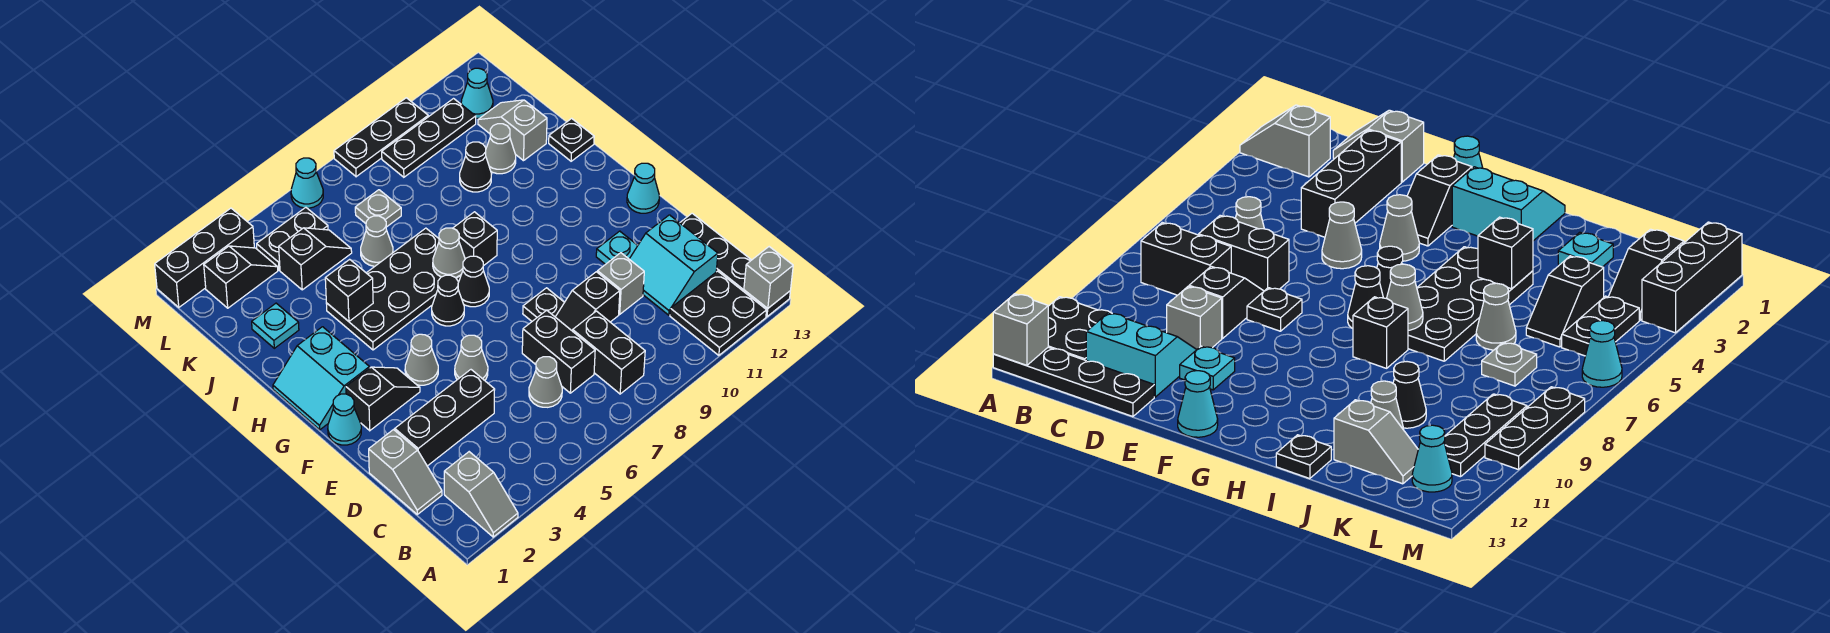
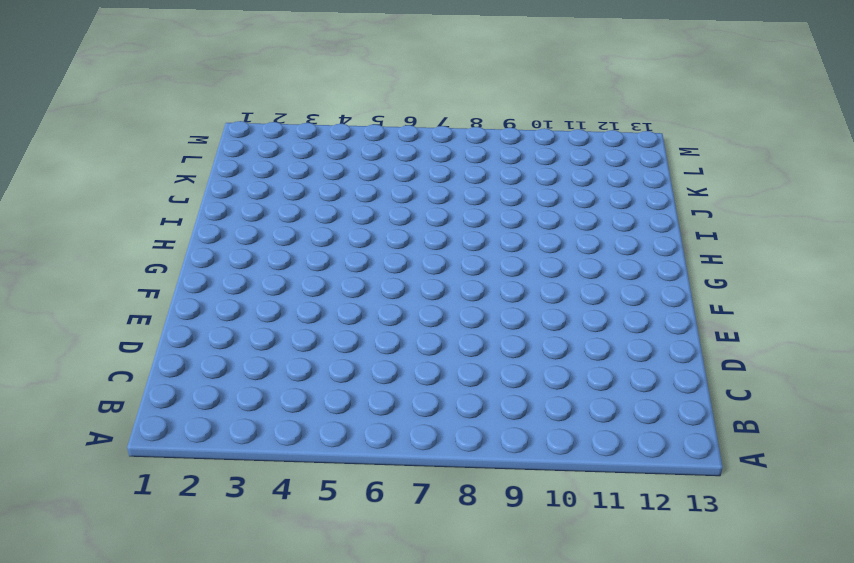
none -> grey slope A2:B2 level 1 top B
none -> black plate A11:B12 level 1
none -> black plate A13:D13 level 1
none -> black brick B8:C8 level 1

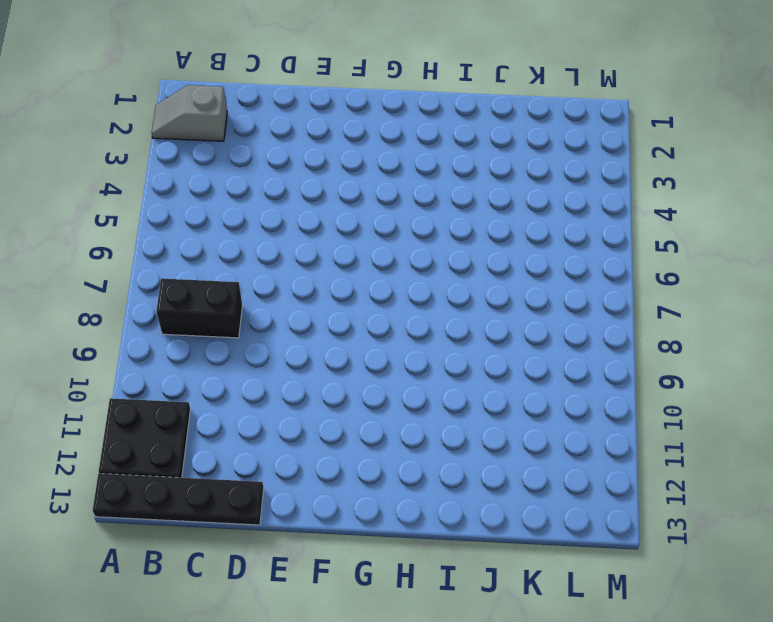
none -> grey slope C1:D1 level 1 top D
none -> grey cone C6 level 1
none -> black brick C7:D7 level 1
none -> cyan slope C11:D12 level 1 top 12

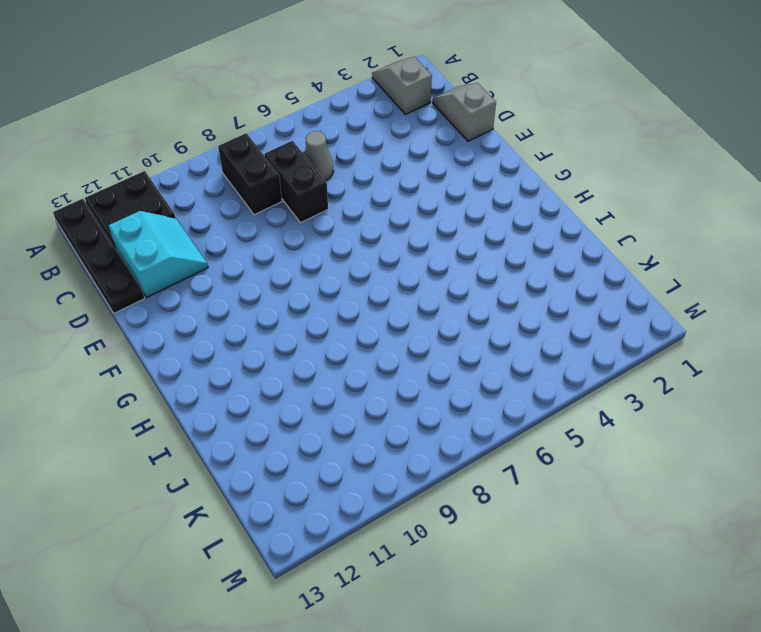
none -> black brick D2:D4 level 1
none -> black slope D8:D9 level 1 top 9
none -> grey brick D10 level 1
none -> grey cone E5 level 1

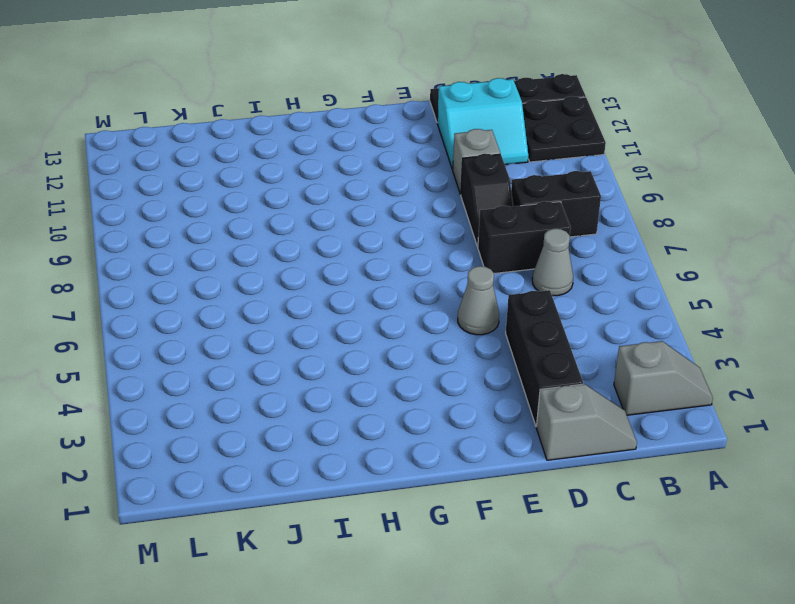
none -> black plate E8 level 1
none -> cyan plate E11 level 1
none -> cyan cone F1 level 1
none -> black slope F2:F3 level 1 top 2

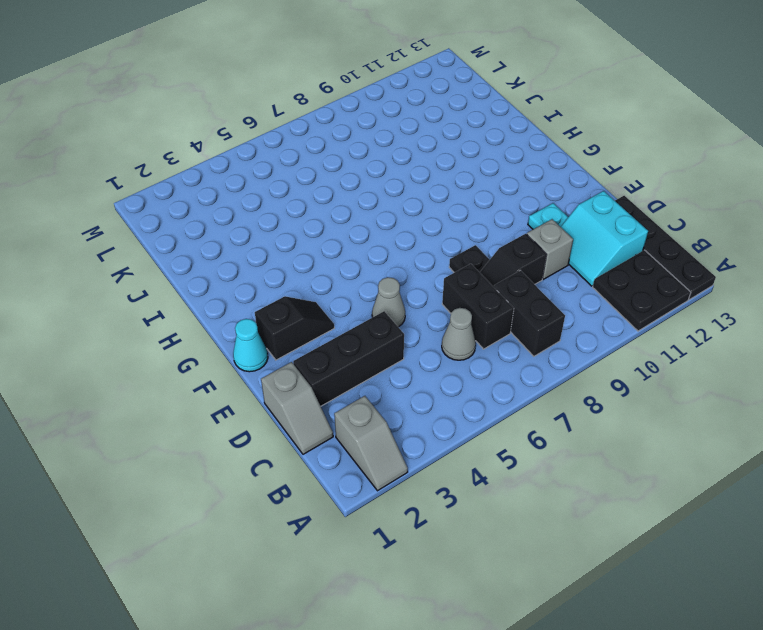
none -> grey cone F4 level 1
none -> cyan cone F13 level 1
none -> cyan slope G1:H2 level 1 top 2
none -> black cone G6 level 1

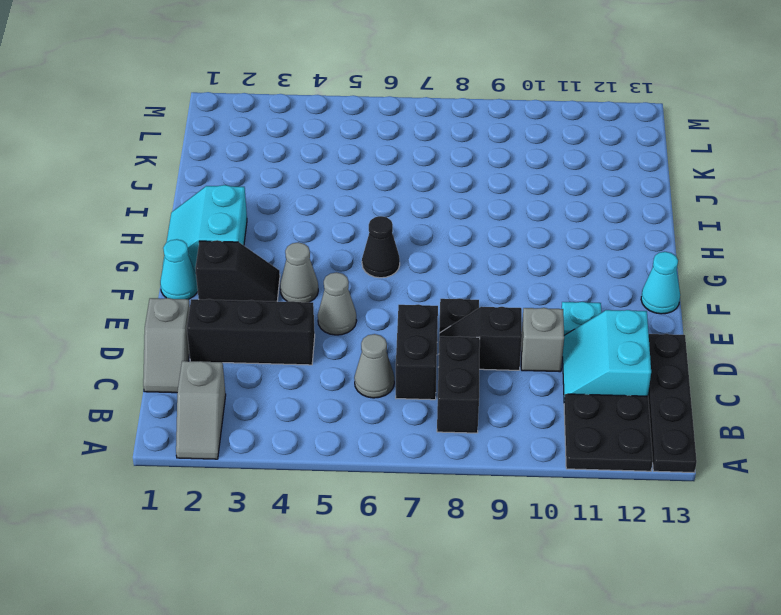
none -> black cone G7 level 1
none -> black plate H4:I7 level 1
none -> black brick H8 level 1
none -> black plate I13 level 1

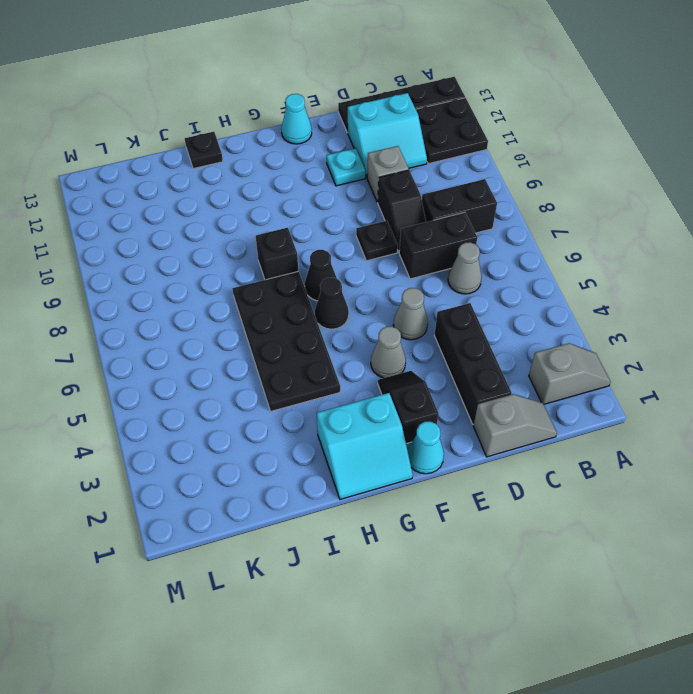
none -> cyan plate J2 level 1
none -> grey cone J6 level 1
none -> black cone J10 level 1
none -> grey cone J11 level 1

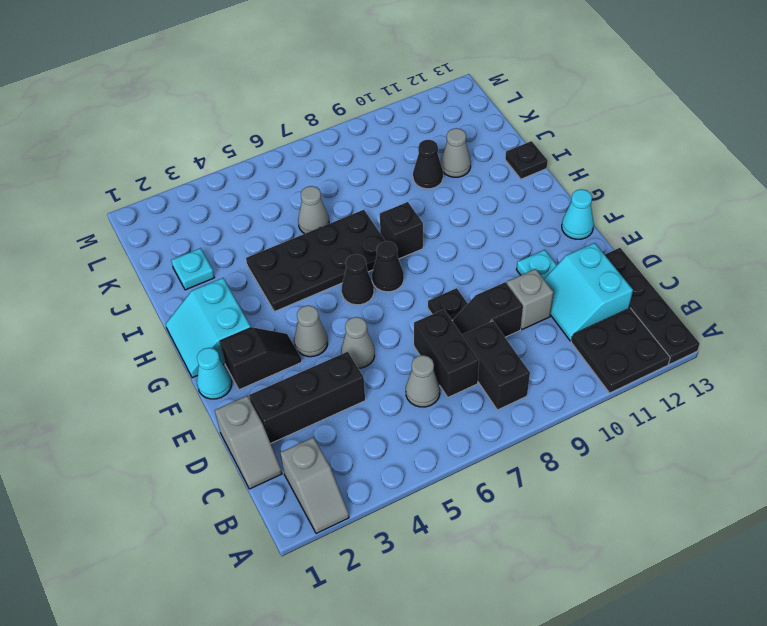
none -> grey slope J12:K12 level 1 top J
none -> black slope K4:K5 level 1 top 4
none -> grey plate K7 level 1
none -> black slope L2:L3 level 1 top 2

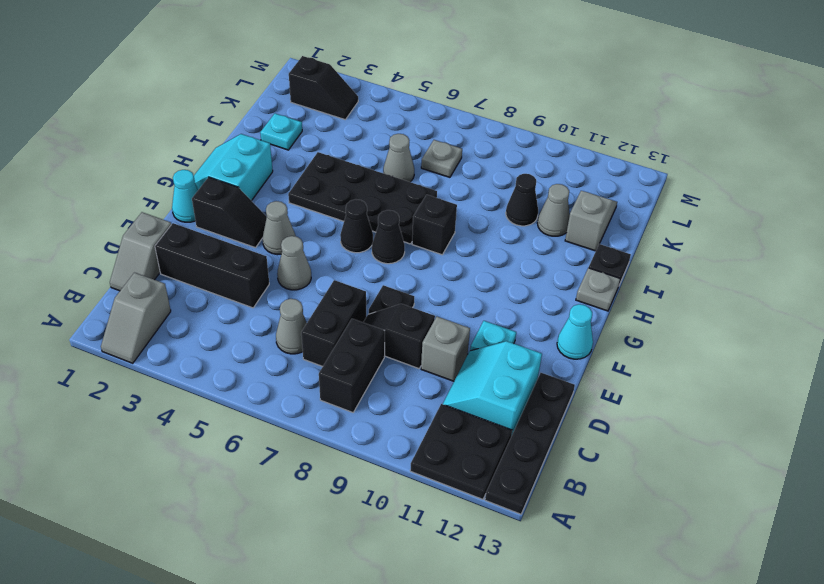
grey plate H13 level 1 -> none
none -> black slope K4:K5 level 1 top 4
none -> black plate L4:L5 level 1
none -> black plate L9:L11 level 1
none -> cyan cone L12 level 1

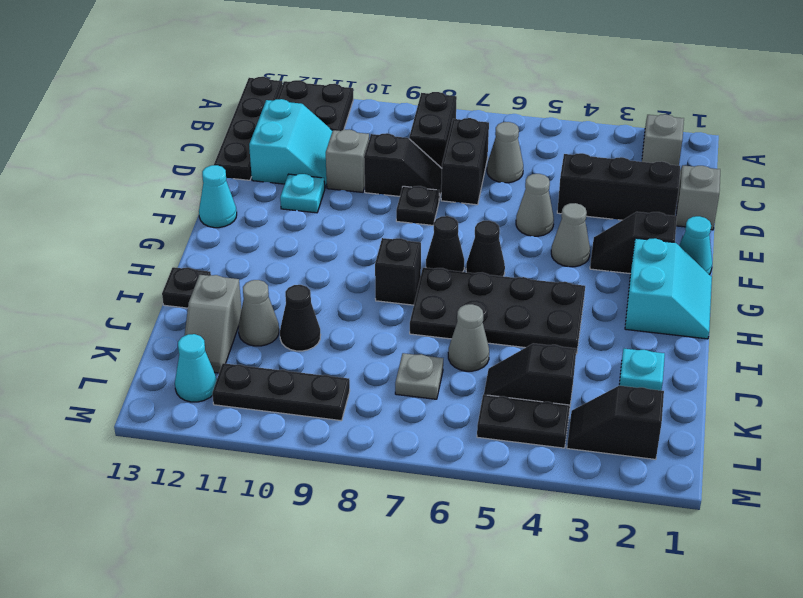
none -> black brick M1:M3 level 1
none -> cyan cone M6 level 1
none -> black plate M8:M10 level 1
none -> grey brick A13 level 2

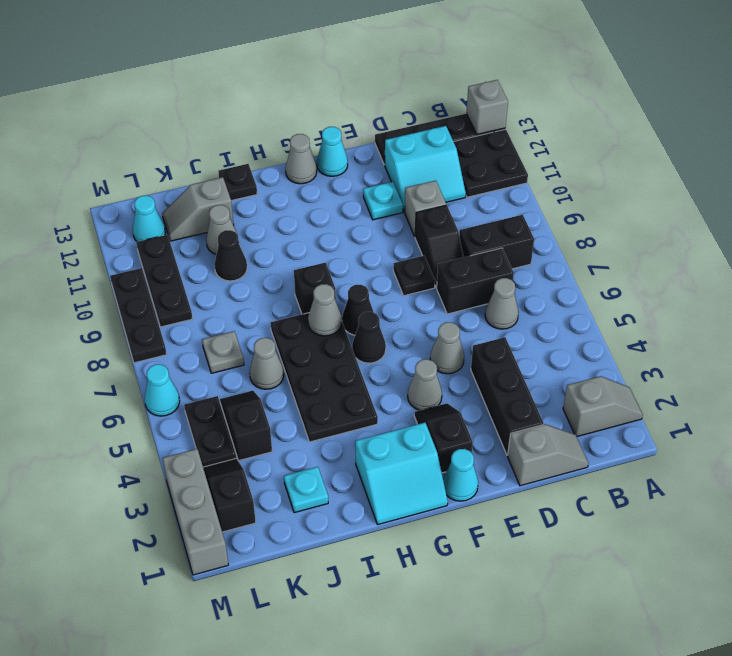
grey cone G13 level 1 -> none
grey brick M1:M3 level 1 -> black brick M1:M3 level 1
none -> black brick I4 level 2

